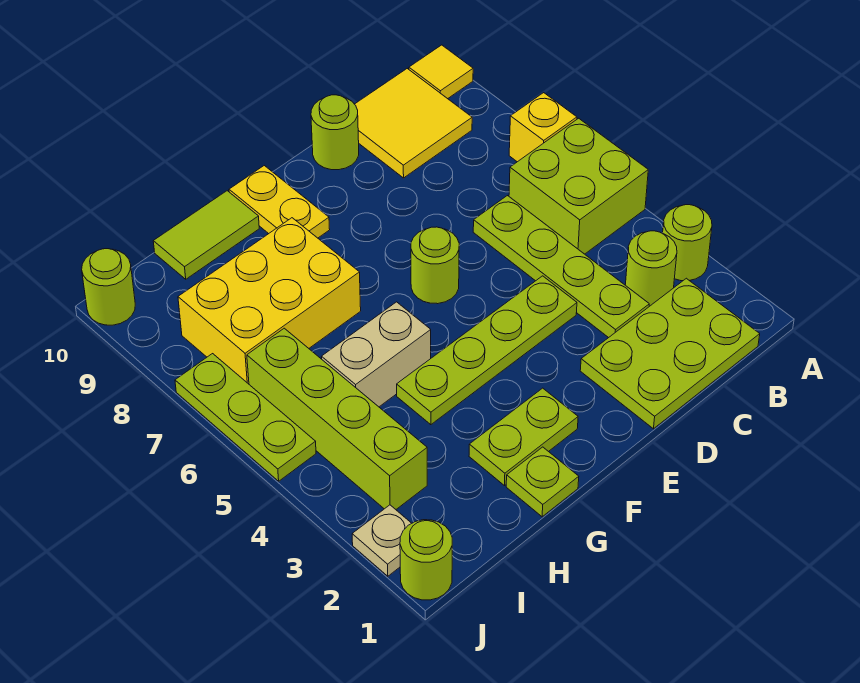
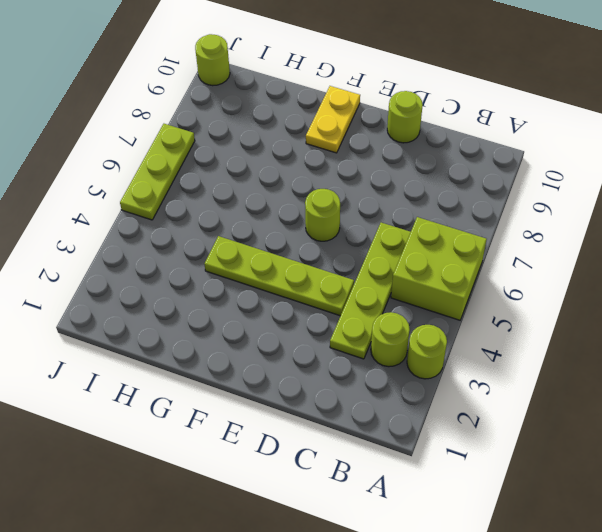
none -> yellow brick A7 level 1
none -> yellow tile A10 level 1
none -> lime plate B1:D2 level 1

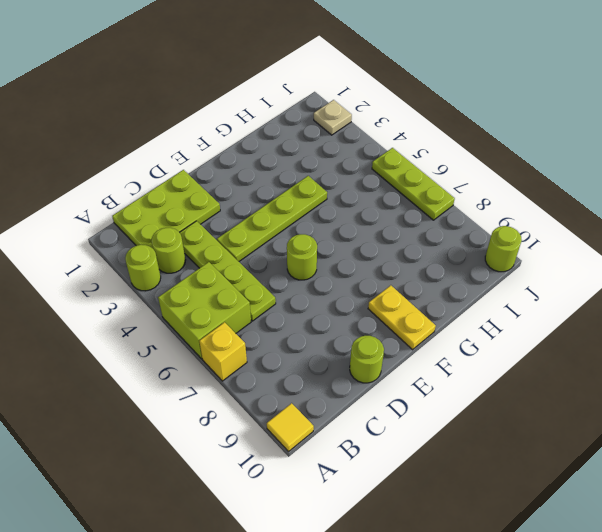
none -> yellow tile B9:C10 level 1
none -> lime plate F2:G2 level 1
none -> lime plate G1 level 1

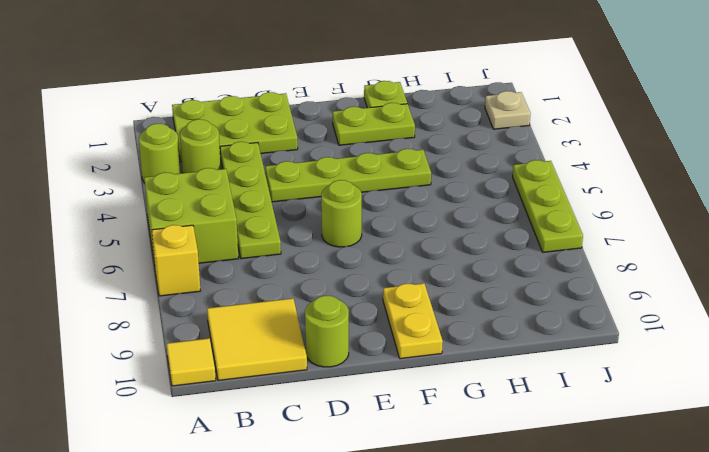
none -> tan brick G5:H5 level 1
none -> yellow brick G7:I8 level 1
none -> lime tile G10:H10 level 1

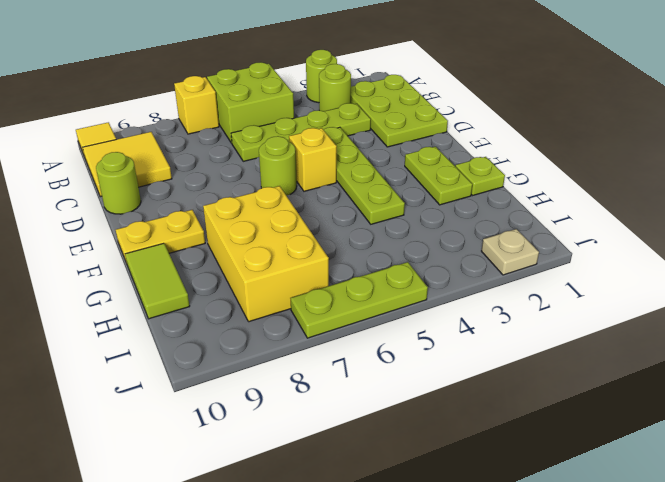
yellow brick E5 level 1 -> none
none -> tan brick G5:H5 level 1
none -> lime brick I3:I6 level 1
none -> lime round brick J1 level 1

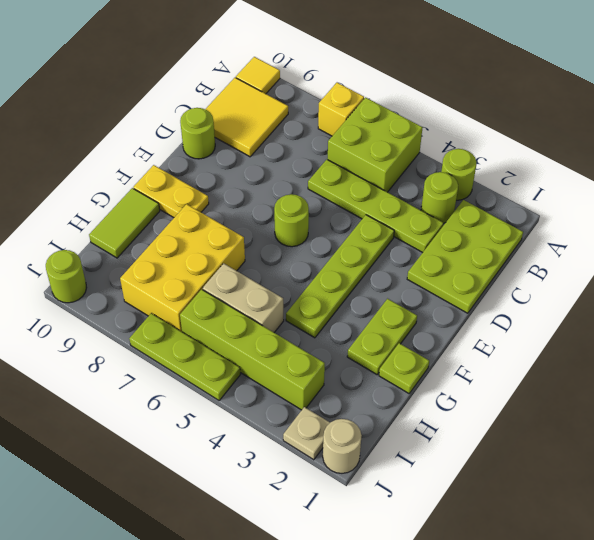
tan brick H5:H6 level 1 -> tan brick G5:H5 level 1
tan round brick J1 level 1 -> lime round brick J1 level 1

